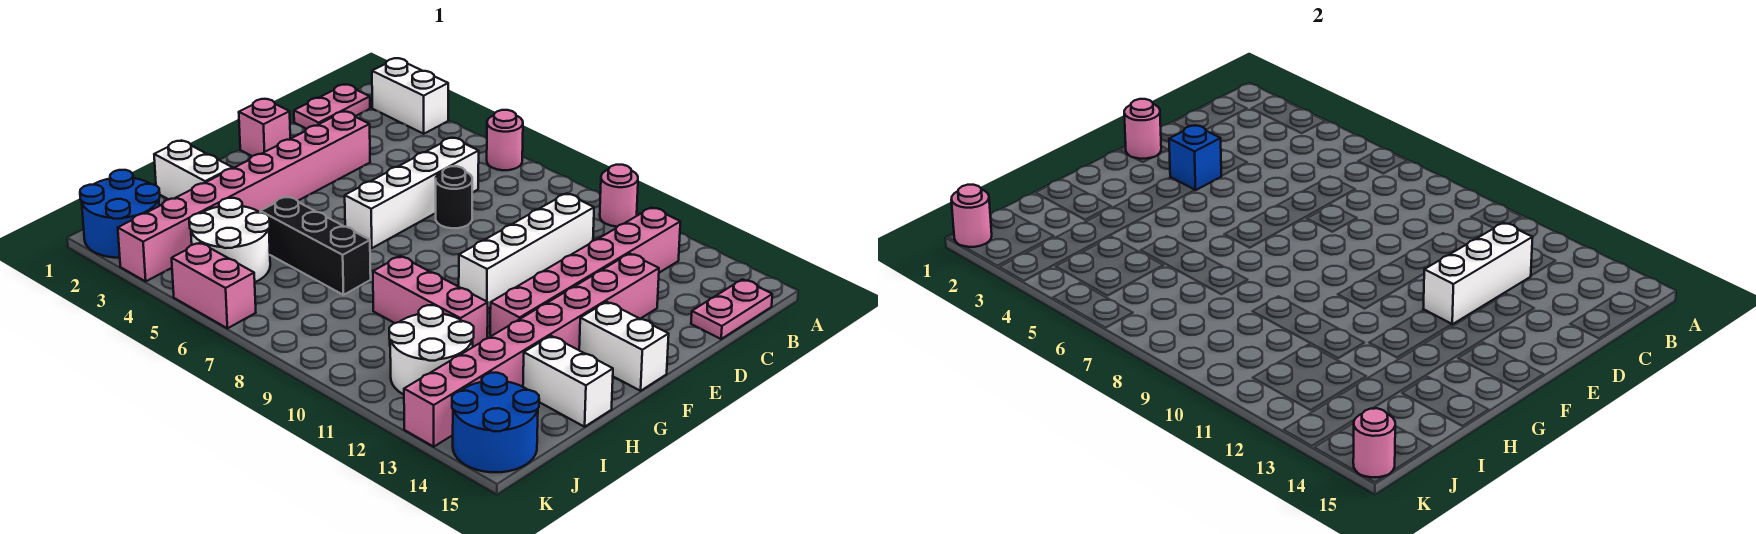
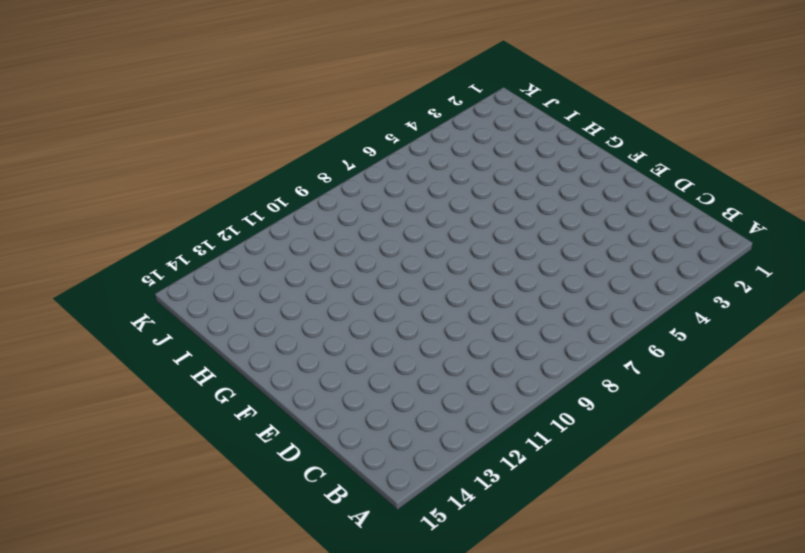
none -> white brick A2:A3 level 1
none -> pink round brick A6 level 1
none -> pink round brick A10 level 1

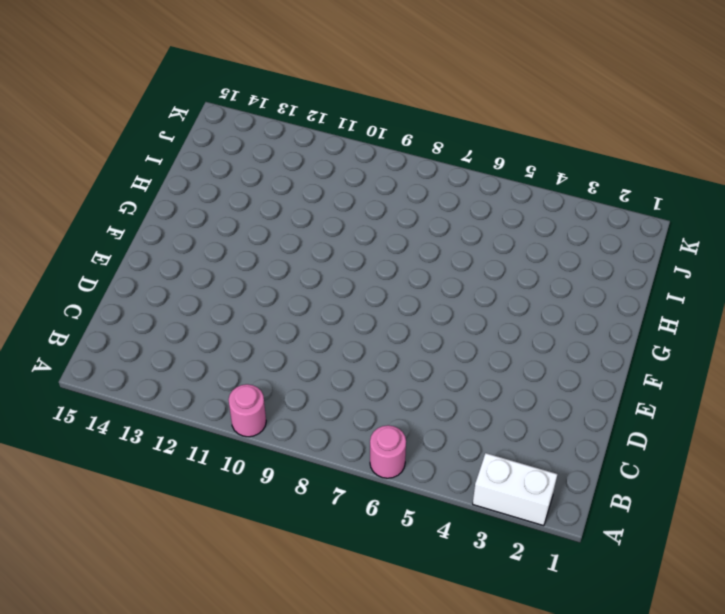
none -> pink plate B1:C1 level 1
none -> pink brick B12:G12 level 1
none -> pink plate B15:C15 level 1

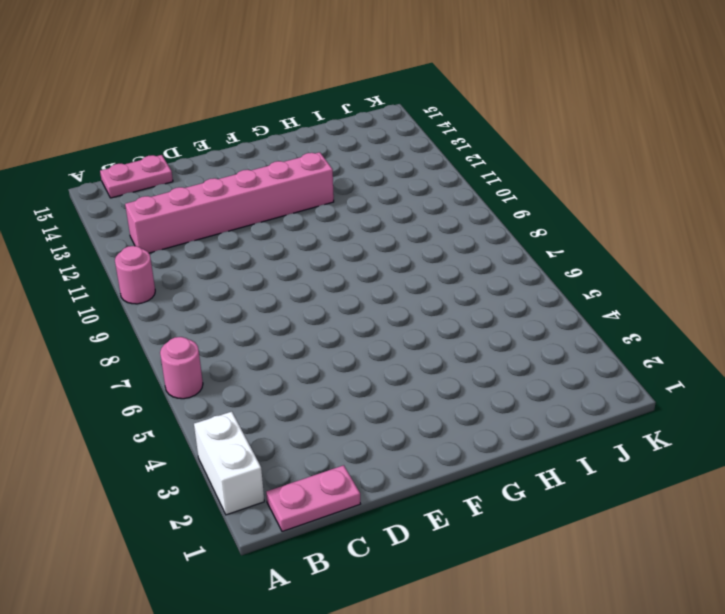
none -> white brick C6:F6 level 1
none -> white brick C10:F10 level 1
none -> pink brick D3:K3 level 1

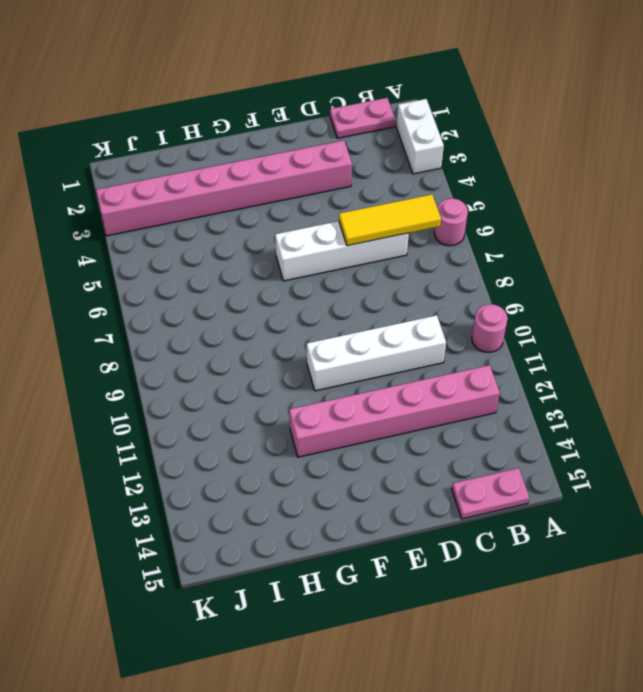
yellow tile B6:D6 level 2 -> none
none -> black round brick D7 level 1
none -> pink brick D13:K13 level 1
none -> pink brick E1 level 1

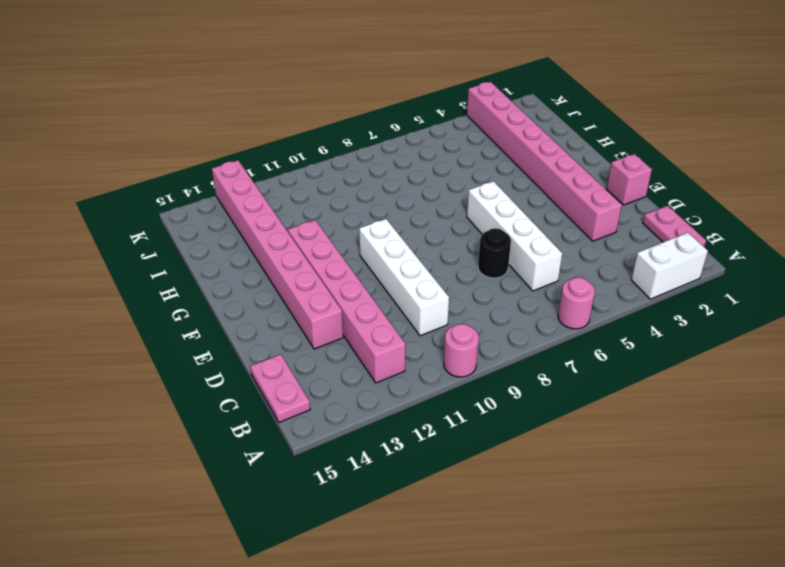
none -> white brick F14:F15 level 1
none -> white brick H1:H2 level 1
none -> black brick H5:H7 level 1

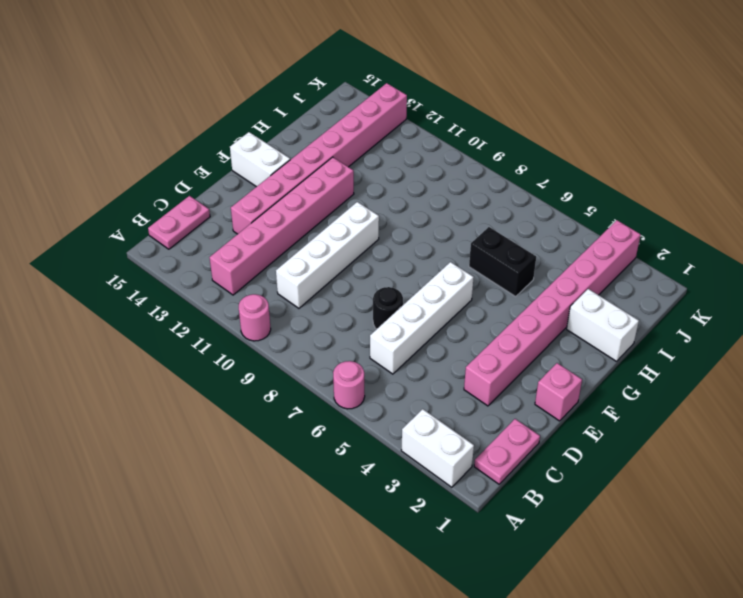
black brick H5:H6 level 1 -> black brick H5:H7 level 1
none -> pink brick H9:H11 level 1
none -> white brick H14:H15 level 1
none -> white round brick I4:J5 level 1

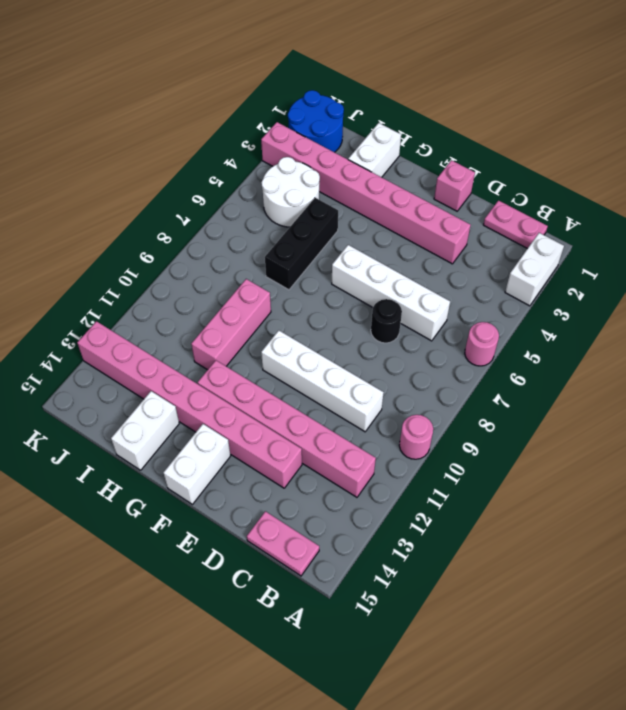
none -> white round brick I11:J12 level 1
none -> blue round brick J14:K15 level 1
none -> pink brick K5:K6 level 1

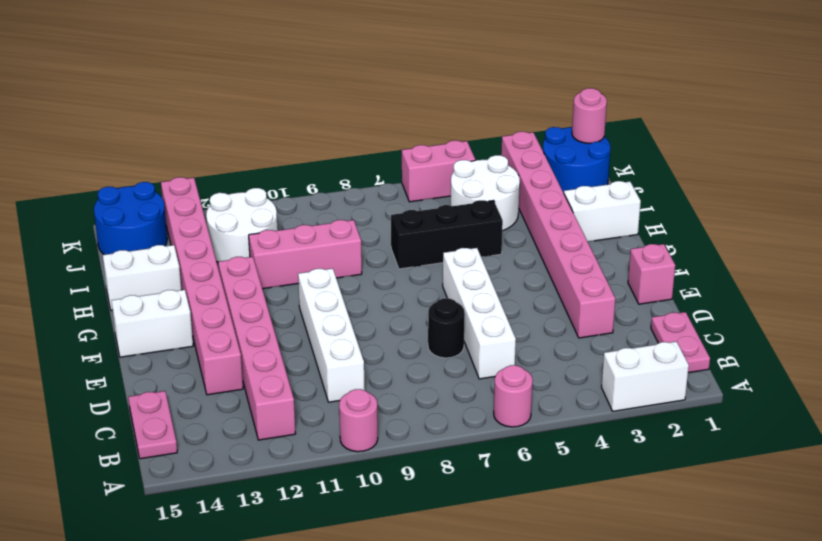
none -> white brick C12:E12 level 2
none -> pink round brick E1 level 2
none -> blue brick E3 level 2

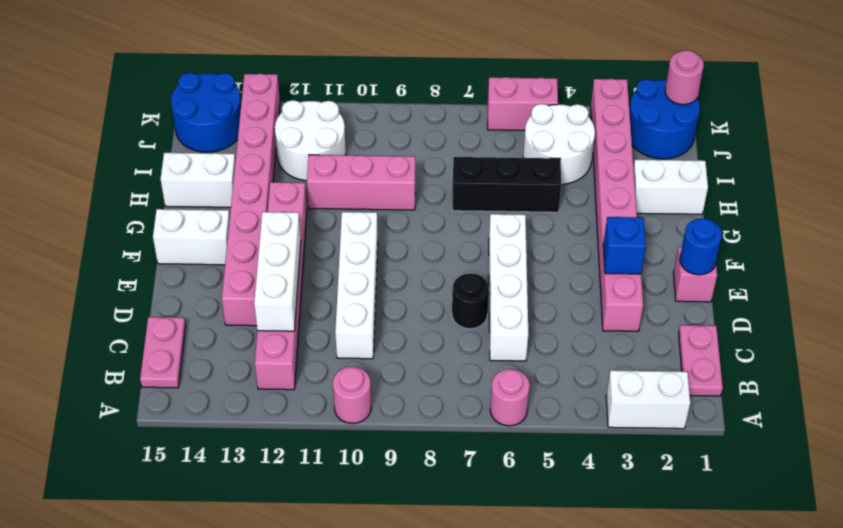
blue round brick E1 level 2 -> pink round brick E1 level 2
none -> pink round brick K15 level 2

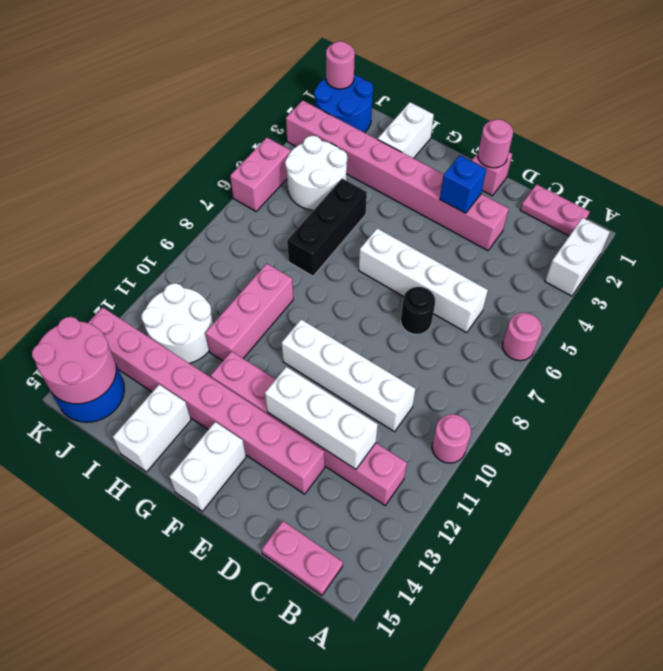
pink round brick J14:K15 level 2 -> pink round brick K15 level 2

